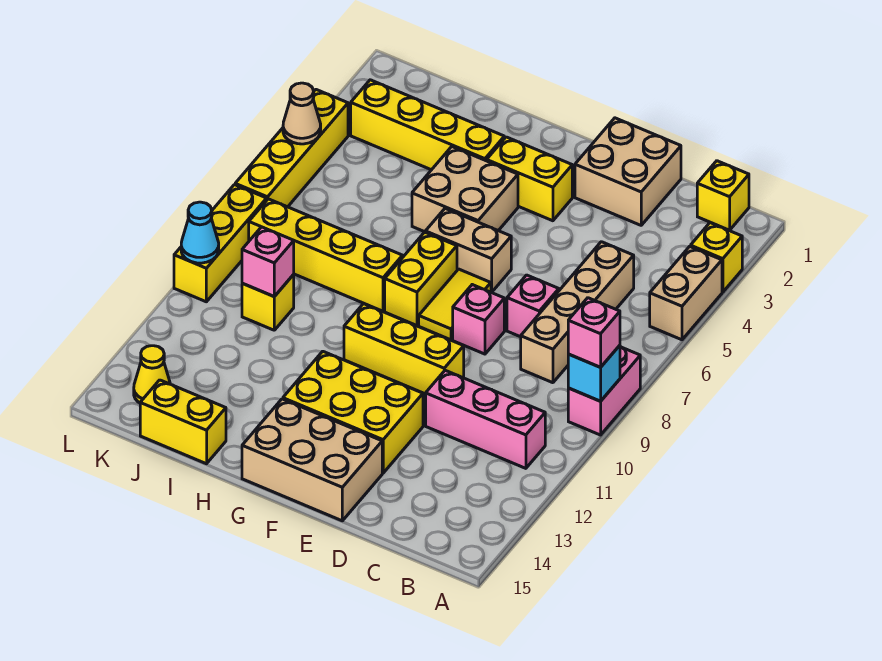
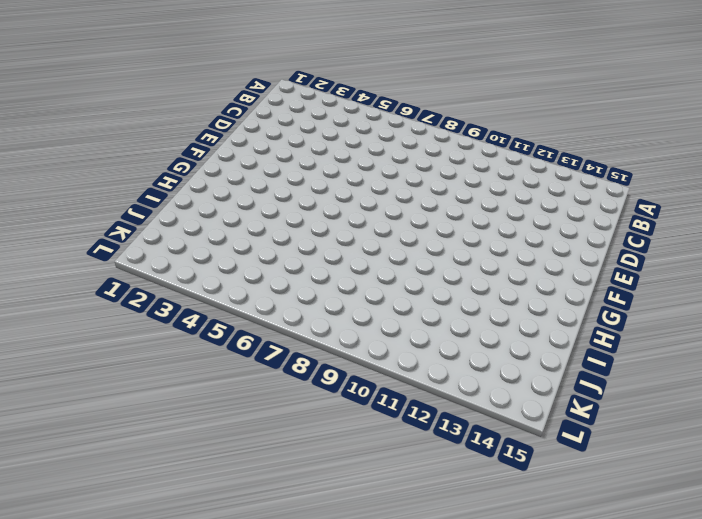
none -> yellow brick A3 level 1
none -> tan brick A4:A5 level 1
none -> pink brick A8:A9 level 1

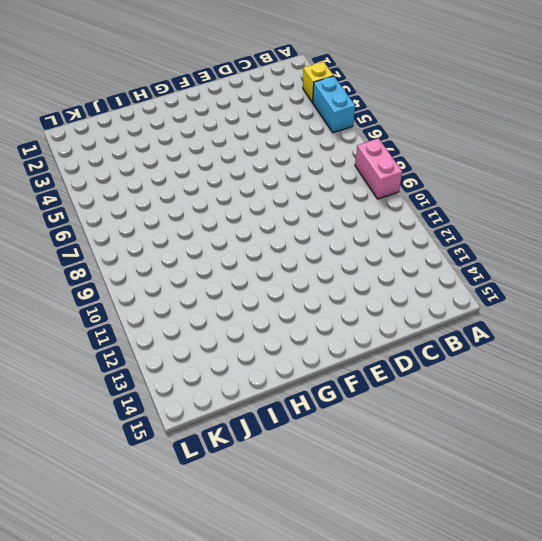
cyan brick A4:A5 level 1 -> tan brick A4:A5 level 1
none -> yellow brick B1 level 1
none -> pink brick B11:D11 level 1
none -> tan brick C5:C8 level 1

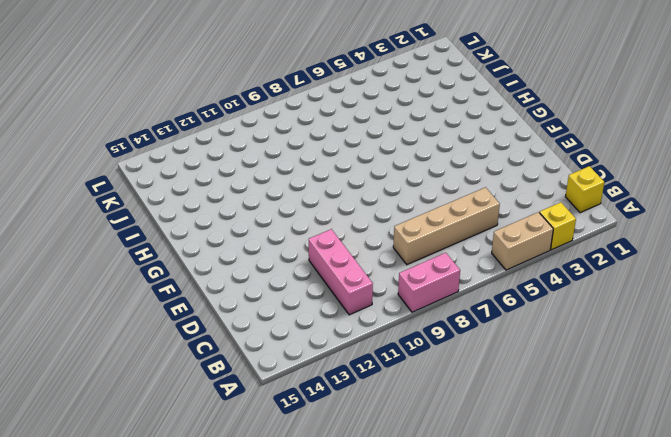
none -> tan brick D1:E2 level 1
none -> pink brick D7 level 1
none -> pink brick E8 level 1

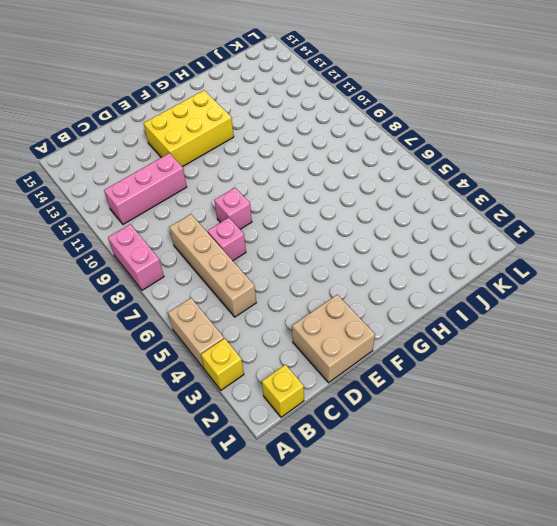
none -> yellow brick E10:G10 level 1
none -> tan brick E14:G15 level 1
none -> yellow brick F3:G3 level 1

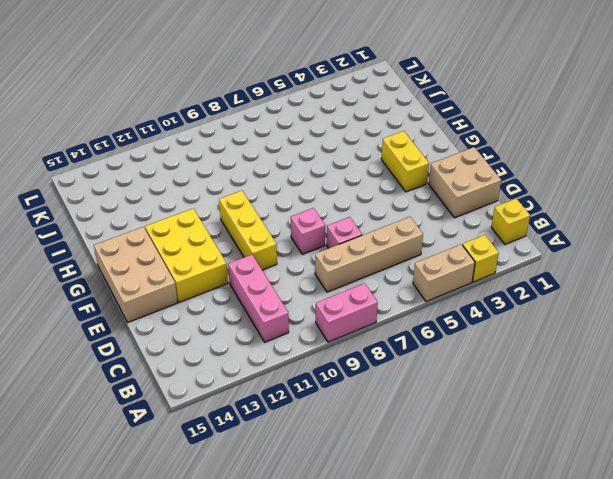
none -> tan brick F6:G6 level 1
none -> yellow tile F7:F8 level 1
none -> tan brick G4:H5 level 1

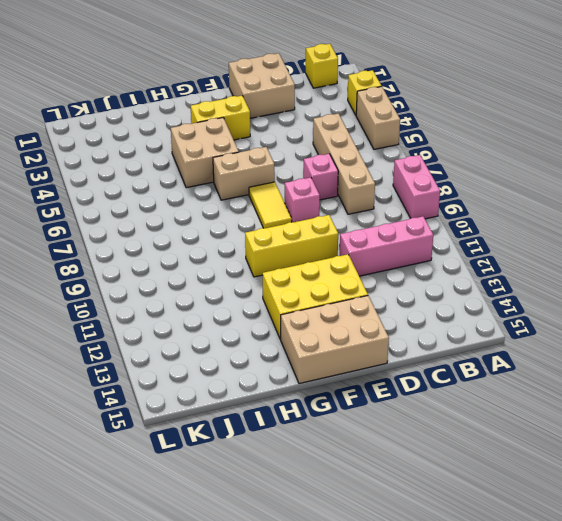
none -> yellow brick G7:G8 level 1
none -> yellow brick H3:K3 level 1
none -> yellow brick H8:K8 level 1

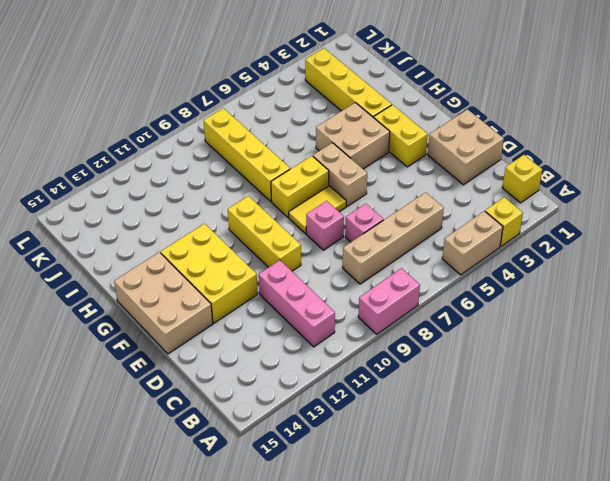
none -> yellow brick I15:J15 level 1
none -> yellow brick J10 level 1
none -> yellow cone K14 level 1

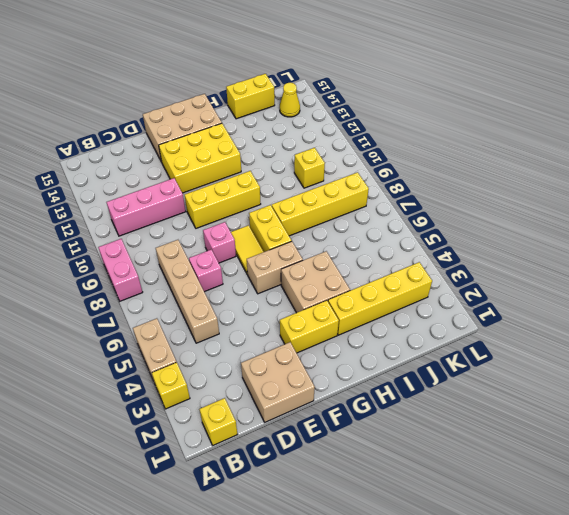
none -> yellow brick L4:L7 level 1
none -> yellow brick L8:L10 level 1
none -> cyan brick A9 level 2

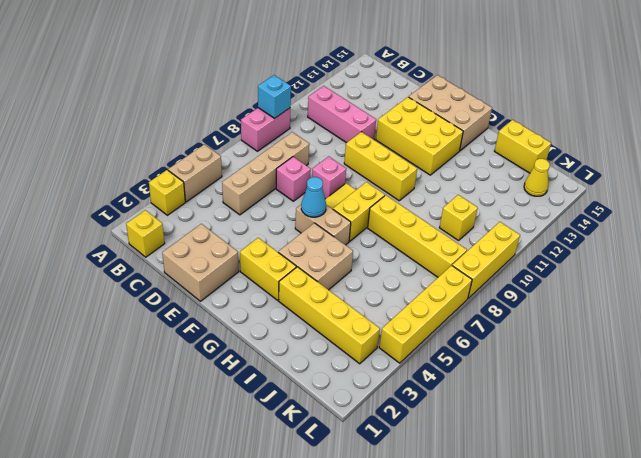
cyan cone F6 level 2 -> cyan cone L10 level 2
none -> pink brick J10 level 2
none -> tan cone L5 level 2
none -> pink brick A9 level 3

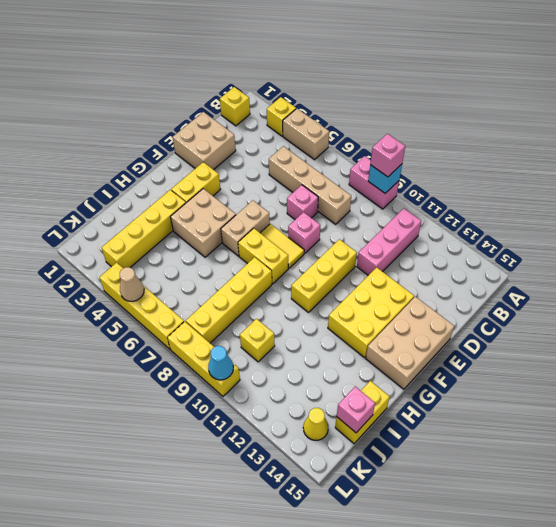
pink brick J15 level 2 -> pink brick J10 level 2

